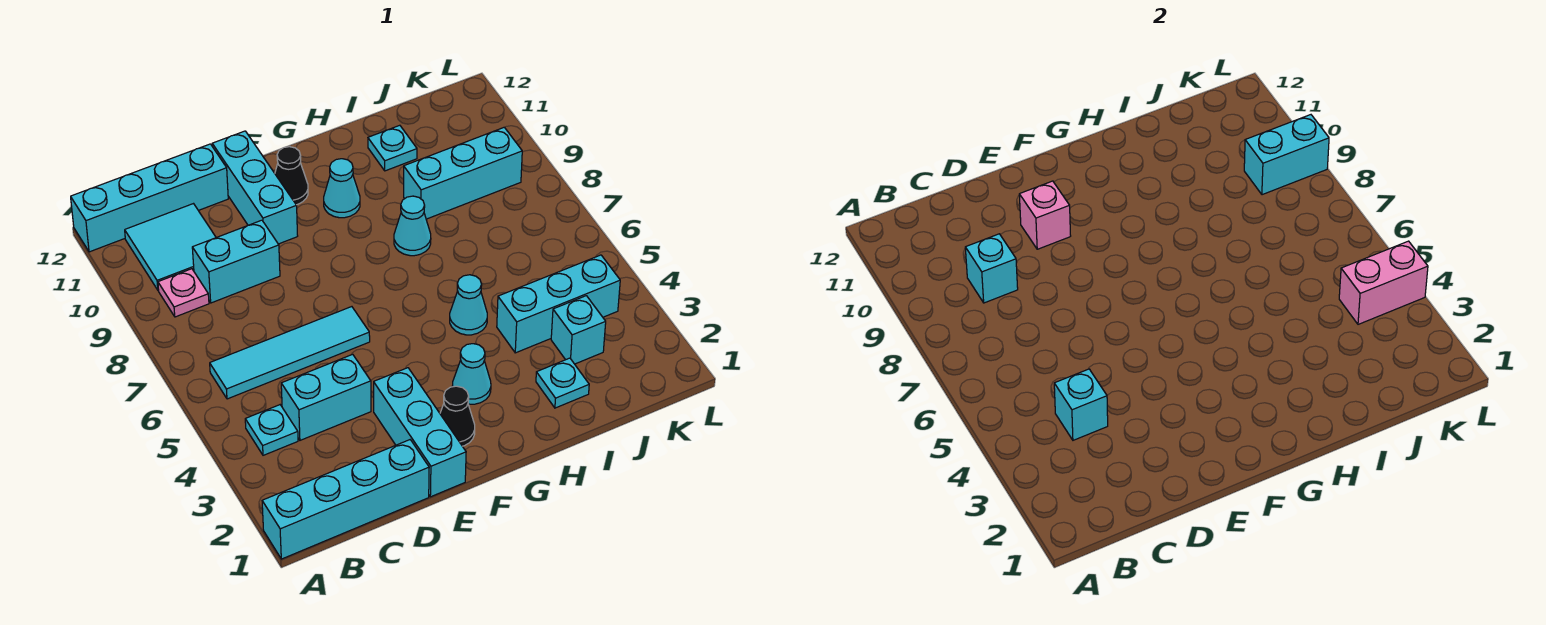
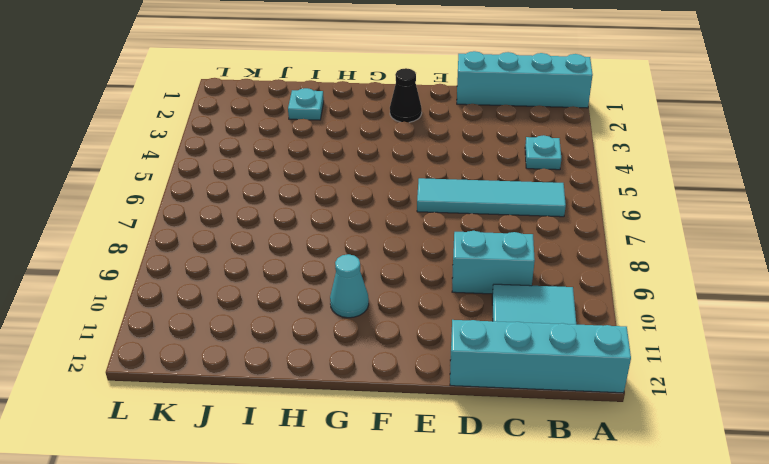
none -> pink plate B9 level 1
none -> cyan brick C4:D4 level 1
none -> cyan brick E1:E3 level 1

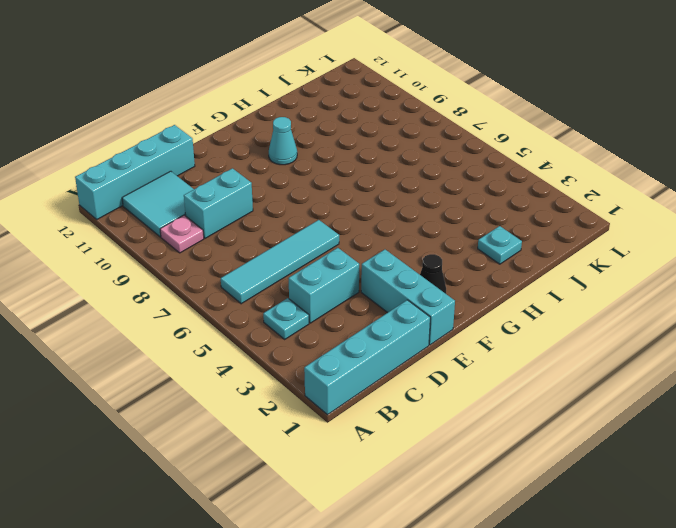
none -> cyan brick E10:E12 level 1
none -> black cone F11 level 1
none -> cyan cone G3 level 1

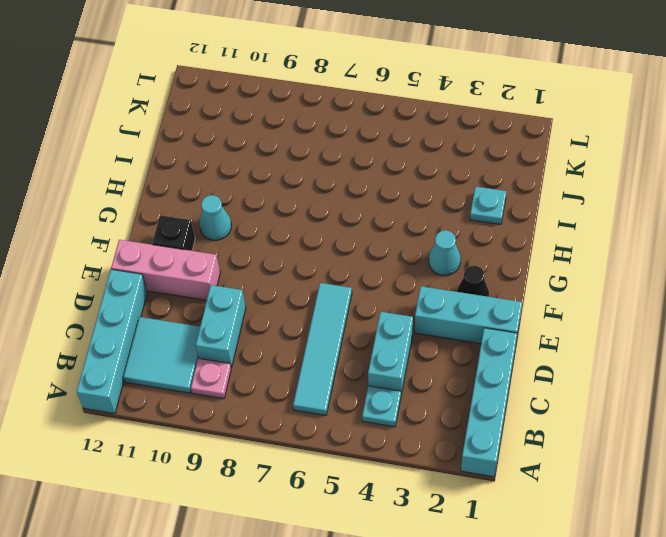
pink brick E10:E12 level 1 -> cyan brick E10:E12 level 1
black brick F11 level 1 -> black cone F11 level 1
none -> cyan cone H5 level 1
none -> cyan cone H8 level 1
none -> cyan brick I4:K4 level 1

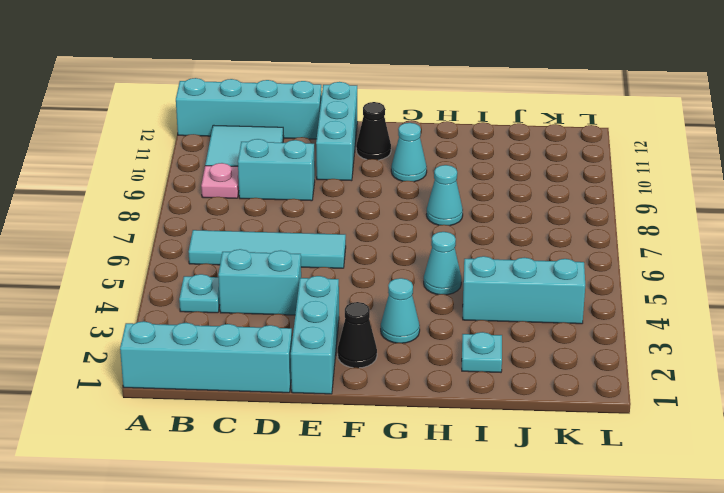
none -> cyan brick I9:K9 level 1
none -> cyan plate I11 level 1
none -> cyan brick J3 level 1

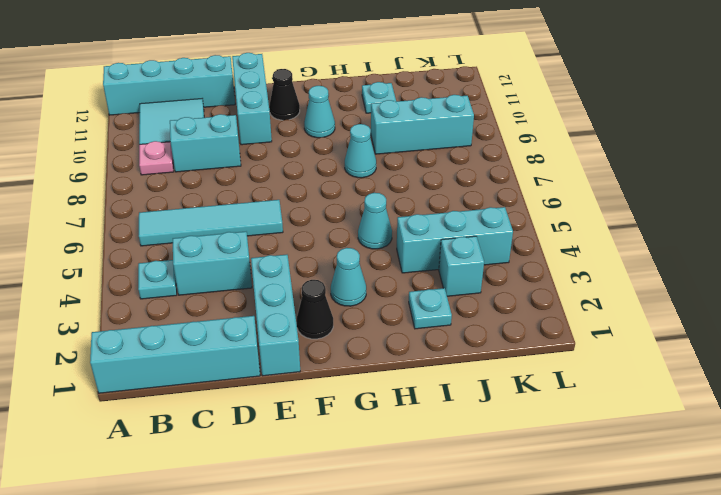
none -> cyan brick C4 level 2
none -> cyan brick C9 level 2
none -> pink brick E10 level 2

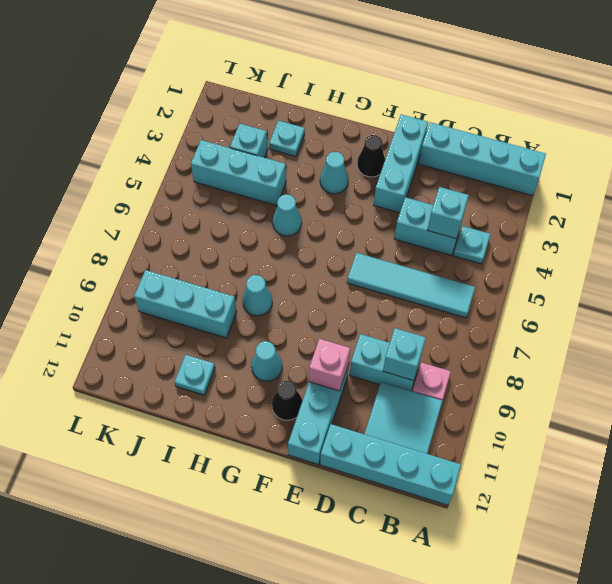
none -> pink brick K4:L4 level 2
none -> cyan brick K9:L9 level 2

